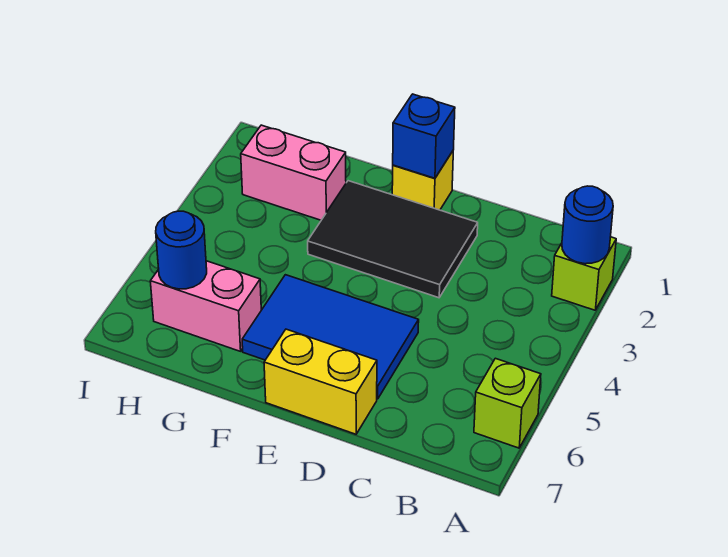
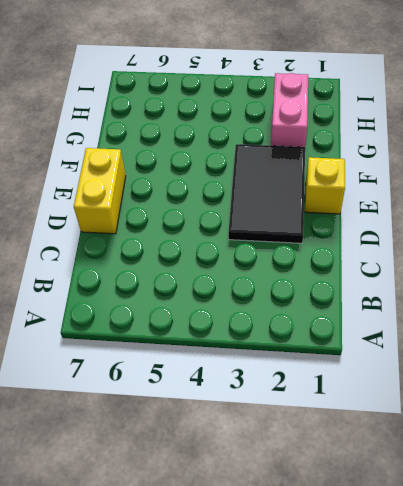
none -> lime brick A2 level 1
none -> lime brick A6 level 1

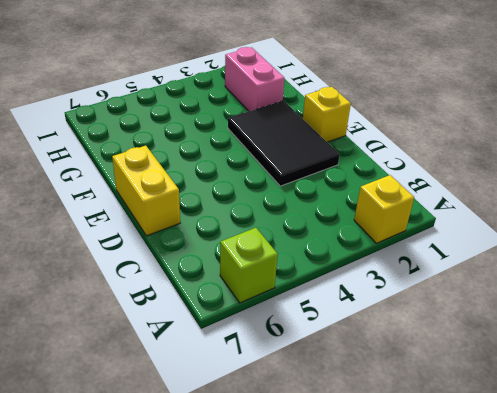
yellow brick A2 level 1 -> lime brick A2 level 1
none -> blue tile D5:F6 level 1
none -> pink brick G6:H6 level 1

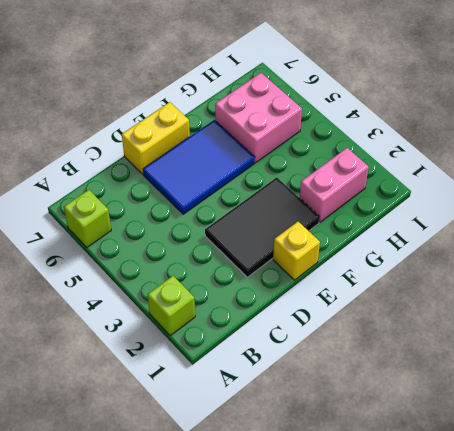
pink brick G5:H6 level 1 -> pink brick G6:H6 level 1
none -> blue round brick A2 level 2
none -> blue brick E1 level 2

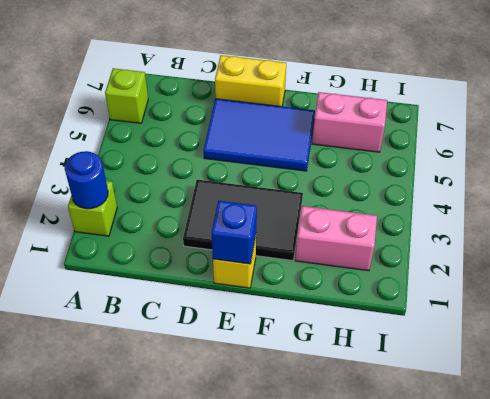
none -> blue round brick H6 level 2

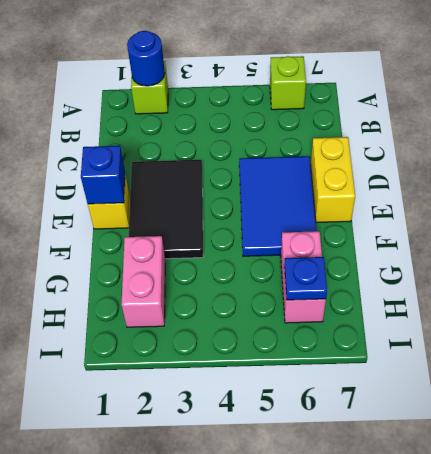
blue plate H6 level 2 -> blue round brick H6 level 2

